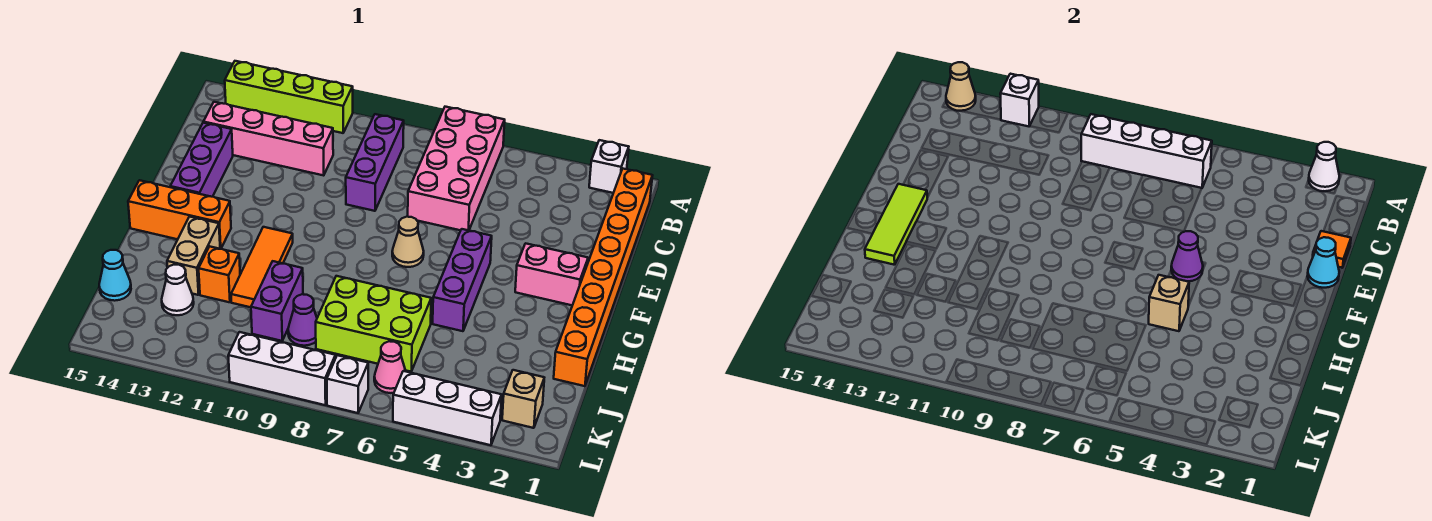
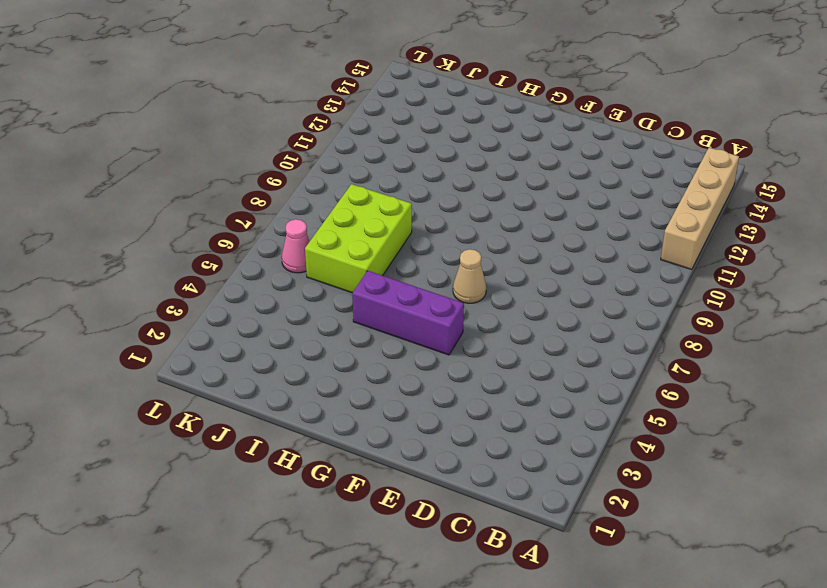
tan brick A11:A14 level 1 -> lime brick A11:A14 level 1
none -> white brick A2 level 1
none -> pink brick A6:D7 level 1
none -> orange brick B1:I1 level 1
none -> purple brick B9:D9 level 1

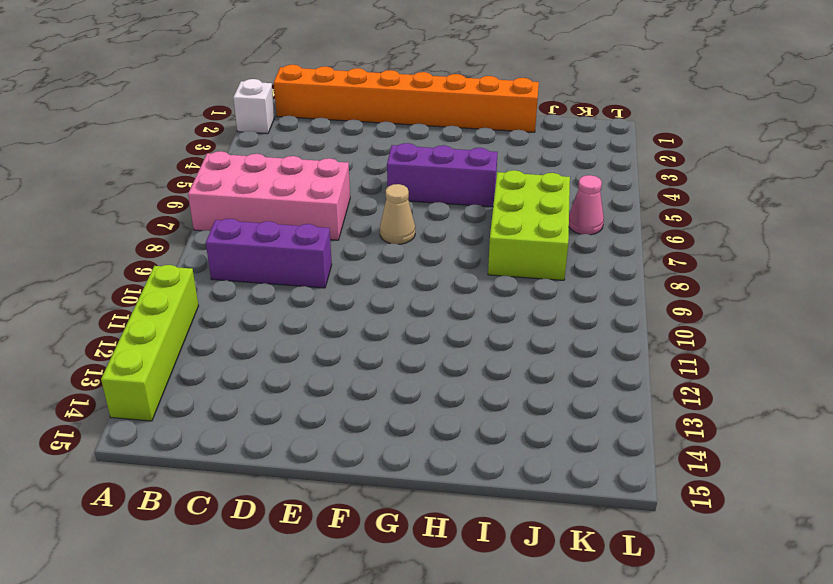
none -> pink brick C11:C14 level 1
none -> purple brick D14:F14 level 1
none -> pink brick F2:F3 level 1
none -> orange tile G11:I11 level 1

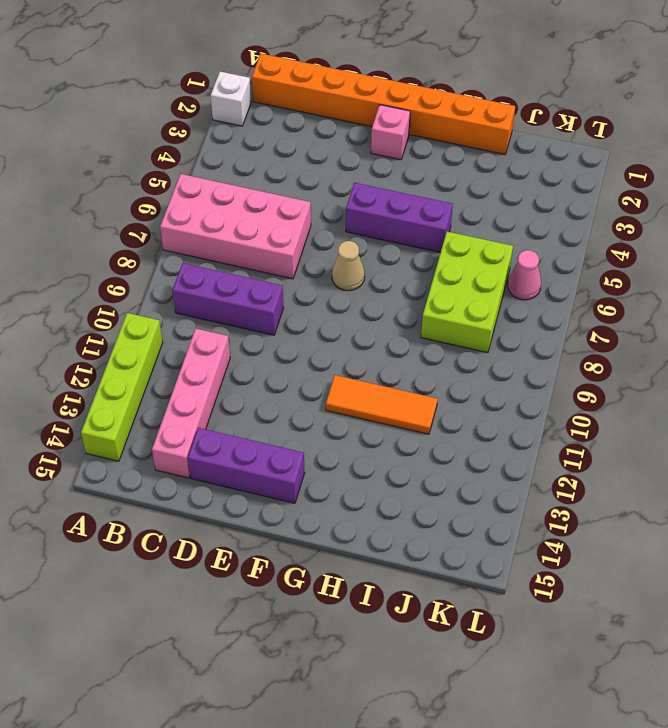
pink brick F2 level 1 -> pink brick F2:F3 level 1
none -> orange brick G13:G15 level 1
none -> tan brick H13:I13 level 1
none -> purple brick I10:J10 level 1
none -> orange brick I12 level 1

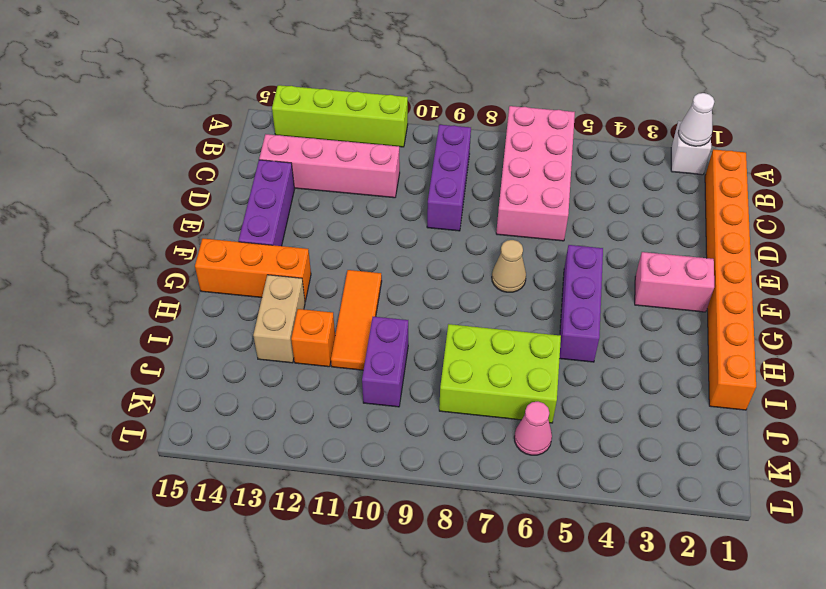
none -> purple cone J9 level 1
none -> white cone J13 level 1
none -> cyan cone J15 level 1
none -> tan brick K2 level 1

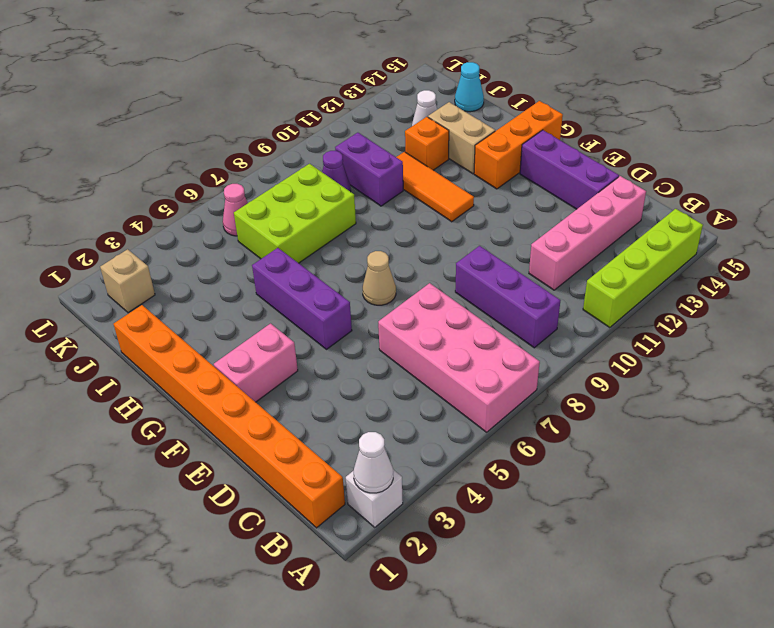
none -> white brick L3:L5 level 1
none -> white brick L7 level 1
none -> white brick L8:L10 level 1
none -> white brick A12 level 2

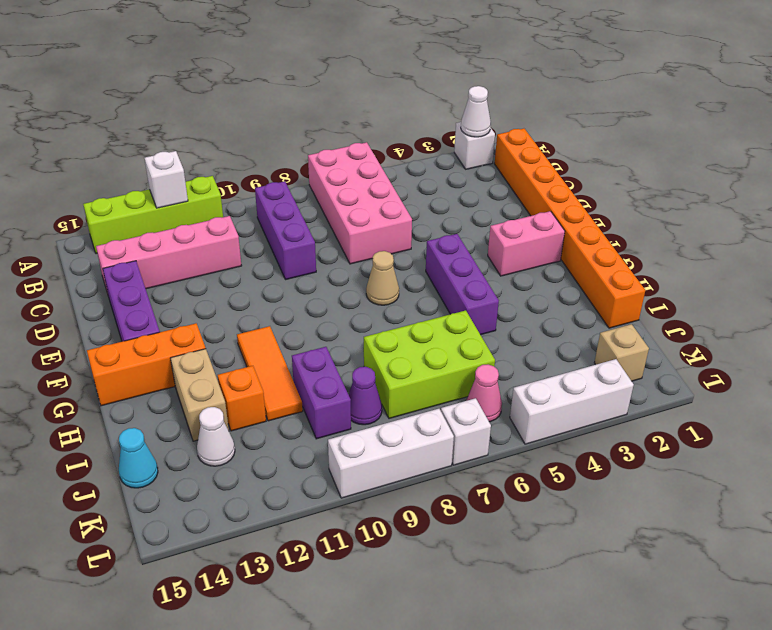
none -> tan cone A14 level 2
none -> white brick B6:B9 level 2
none -> orange tile D1 level 2
none -> cyan cone E1 level 2

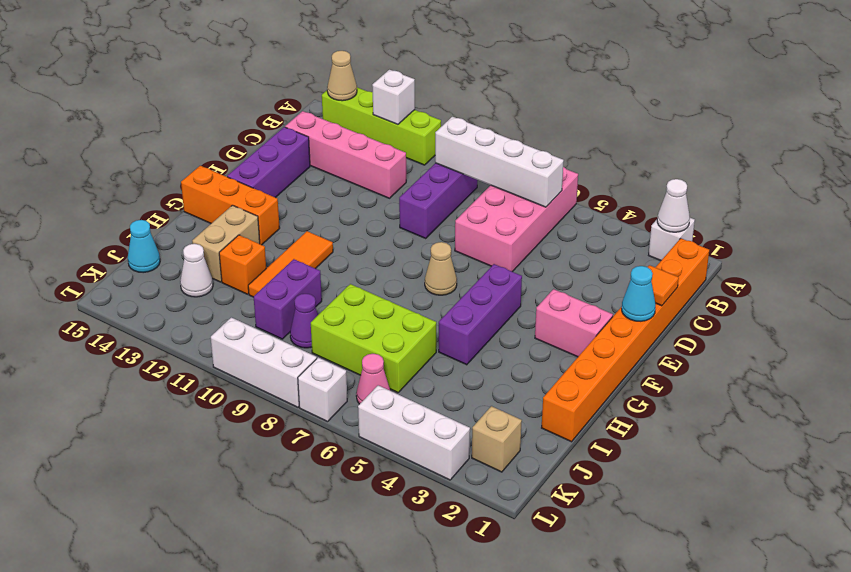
none -> purple cone F5 level 2
none -> lime tile F14:H14 level 2
none -> tan brick H5 level 2

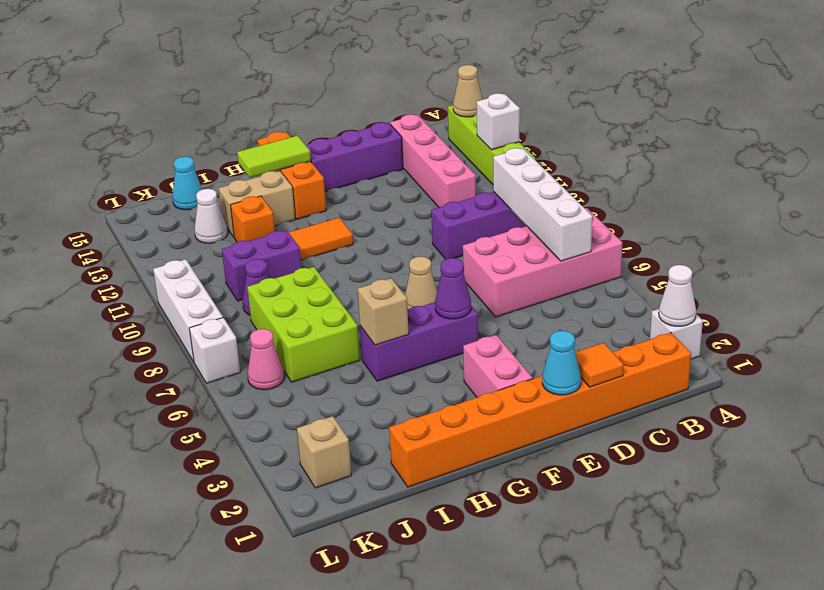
lime tile G14:H14 level 2 -> lime tile F14:H14 level 2
none -> white brick L3:L5 level 1

